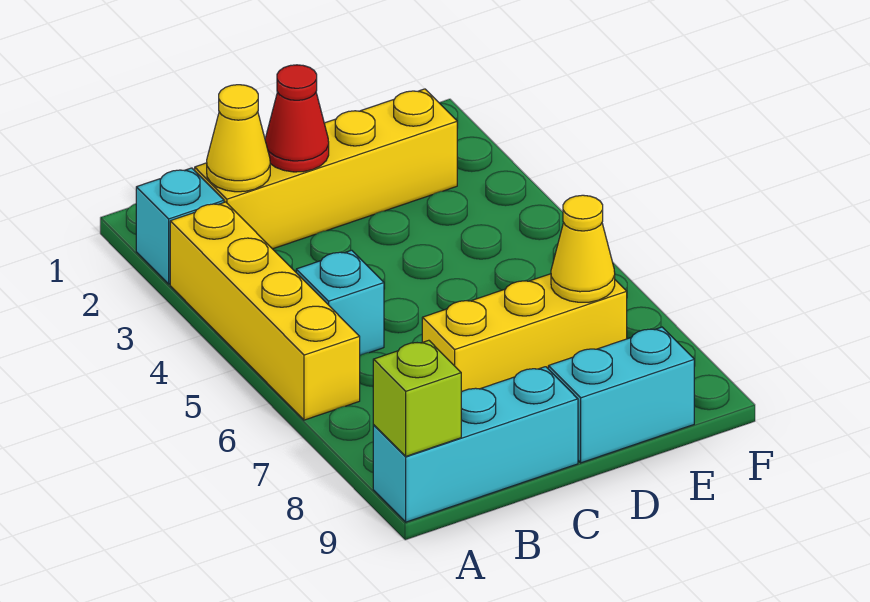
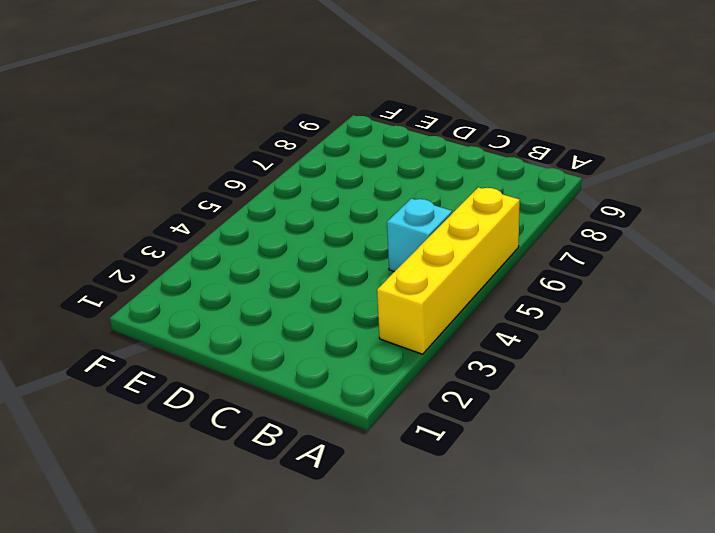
none -> cyan brick A2 level 1
none -> cyan brick A9:C9 level 1

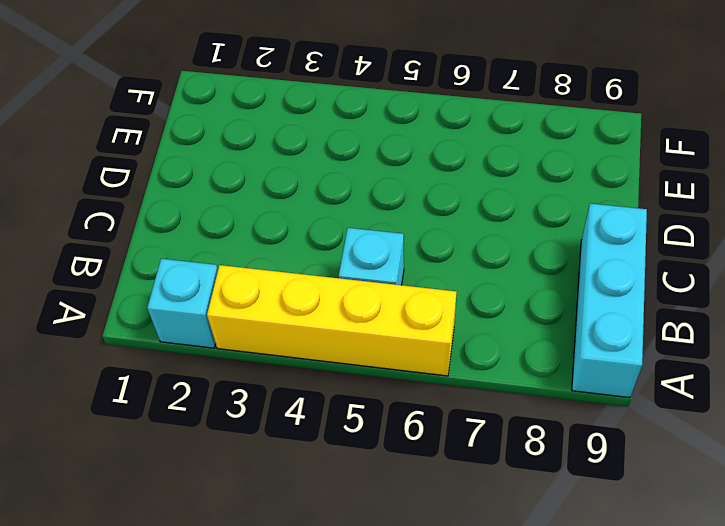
none -> yellow brick B2:E2 level 1
none -> yellow brick C7:E7 level 1

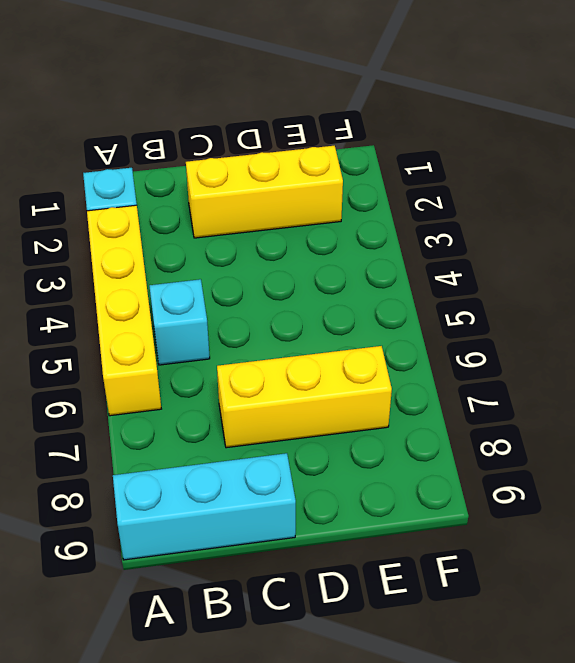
yellow brick C2:E2 level 1 -> yellow brick B2:E2 level 1
none -> cyan brick D9:E9 level 1
none -> lime brick A9 level 2

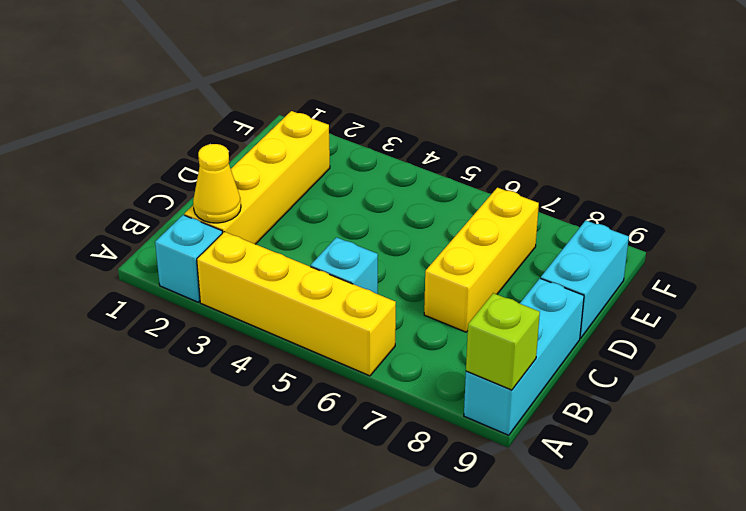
none -> red cone C2 level 2
none -> yellow cone E7 level 2

